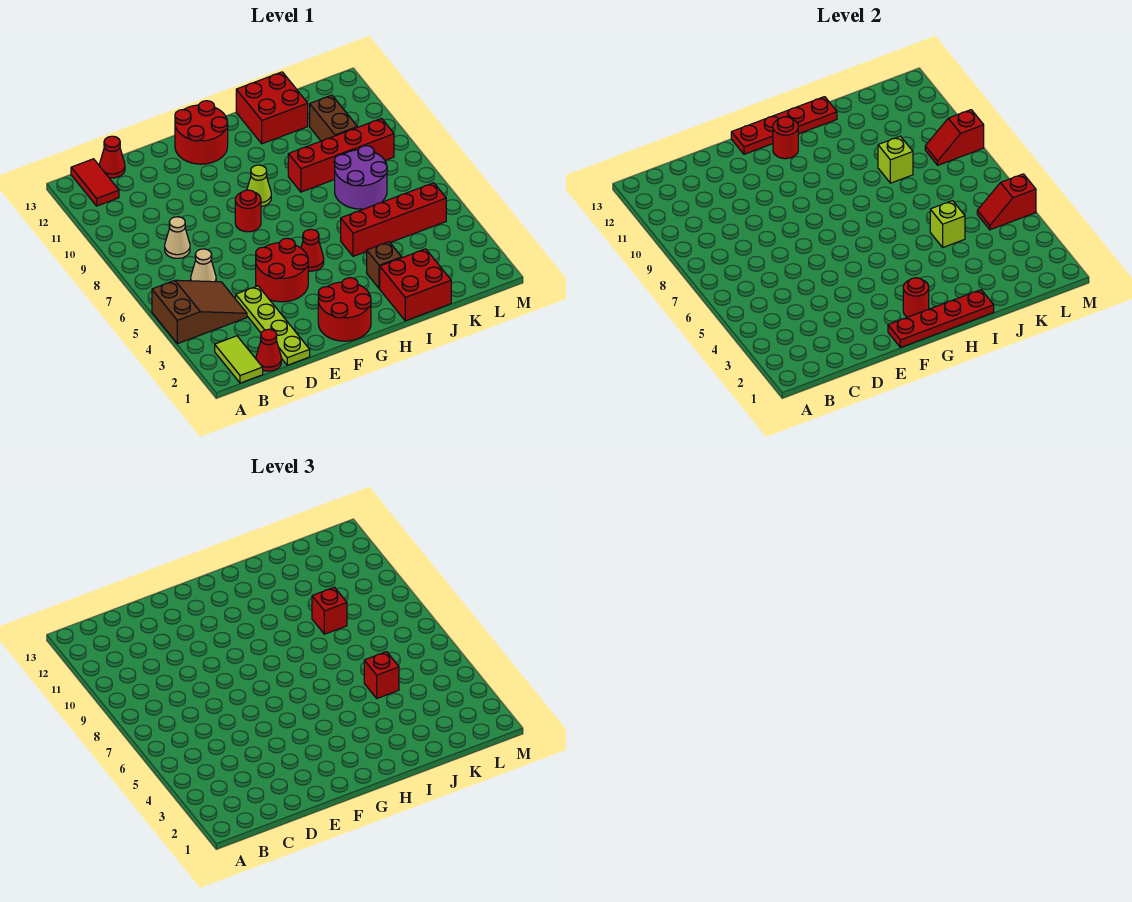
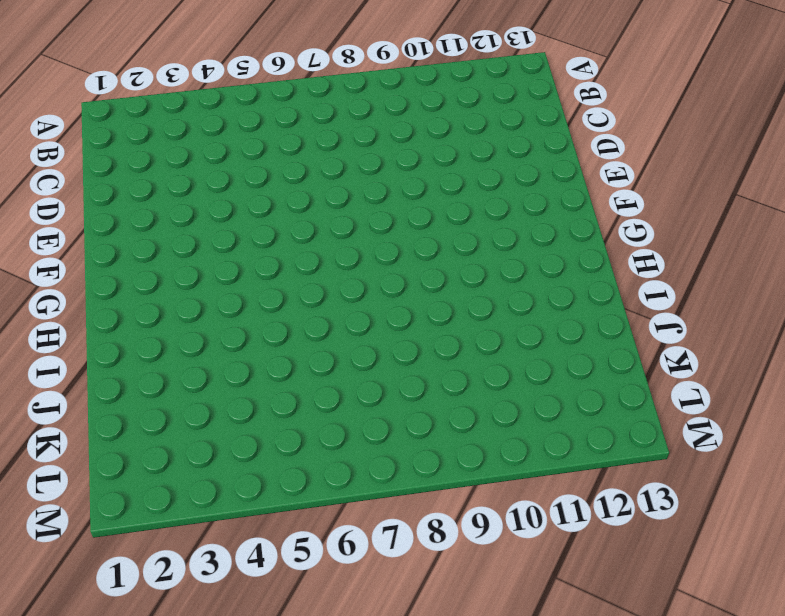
none -> brown slope A4:C5 level 1 top A
none -> lime tile B1:B2 level 1
none -> red tile B12:B13 level 1
none -> red cone C1 level 1

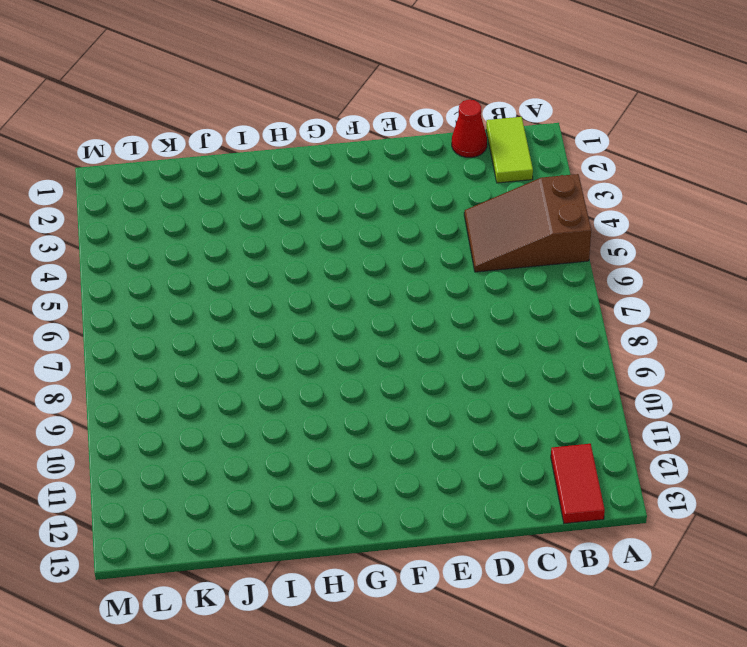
none -> tan cone C6 level 1
none -> tan cone C8 level 1
none -> red cone C13 level 1
none -> lime plate D1:D4 level 1

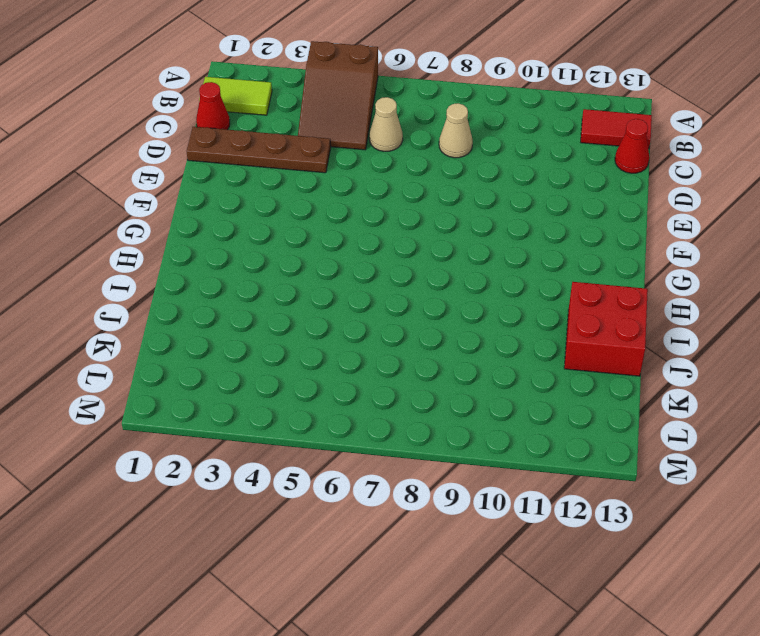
brown plate D1:D4 level 1 -> lime plate D1:D4 level 1
none -> red round brick E4:F5 level 1
none -> red round brick F1:G2 level 1
none -> red round brick F8 level 1
none -> red round brick F12:G13 level 1

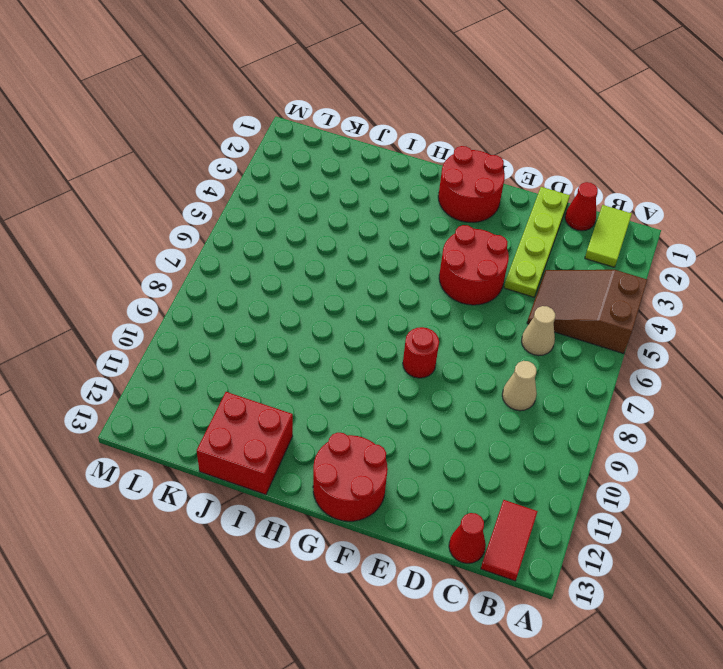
none -> red cone G5 level 1
none -> lime cone G9 level 1
none -> red brick I1:J2 level 1
none -> brown brick I3 level 1

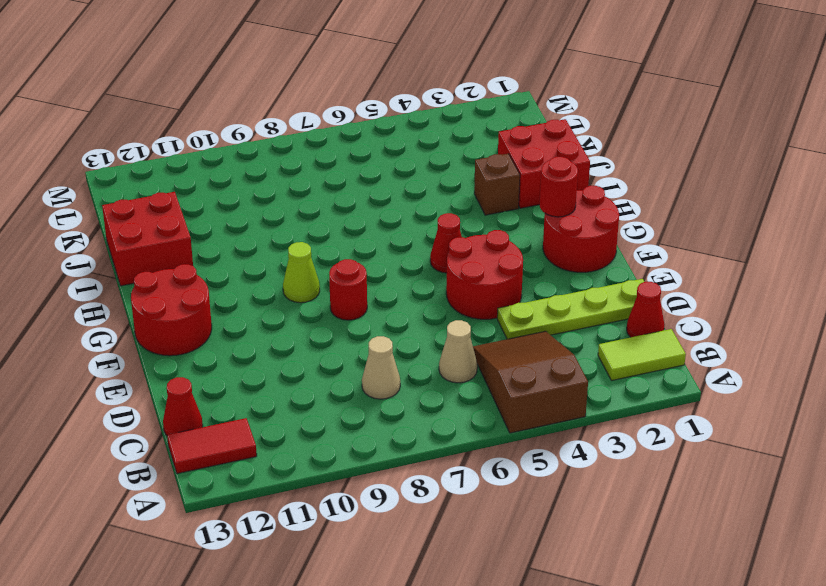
none -> red brick I5:L5 level 1
none -> red brick I9:L9 level 1
none -> purple round brick J7:K8 level 1
none -> brown brick K10:K11 level 1

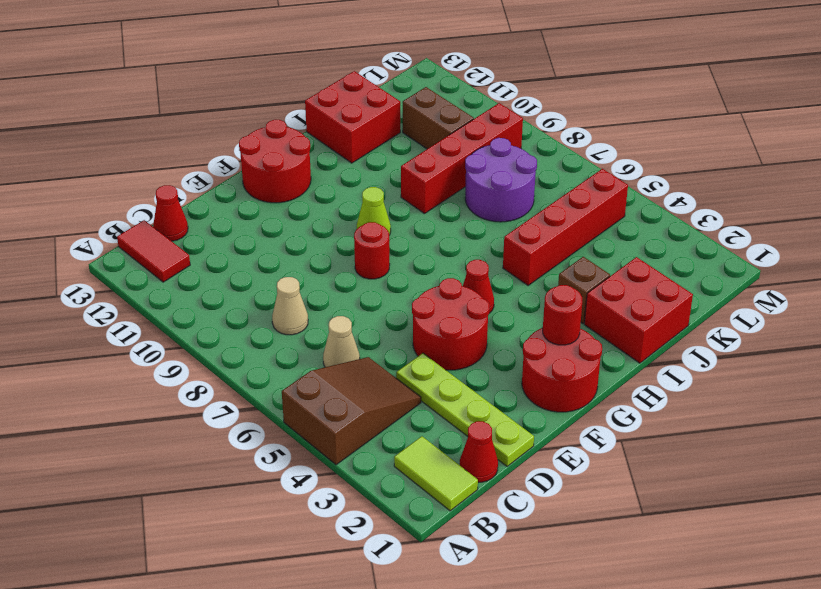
none -> red plate F1:I1 level 2
none -> red plate F13:I13 level 2
none -> red round brick G12 level 2
none -> lime brick J5 level 2

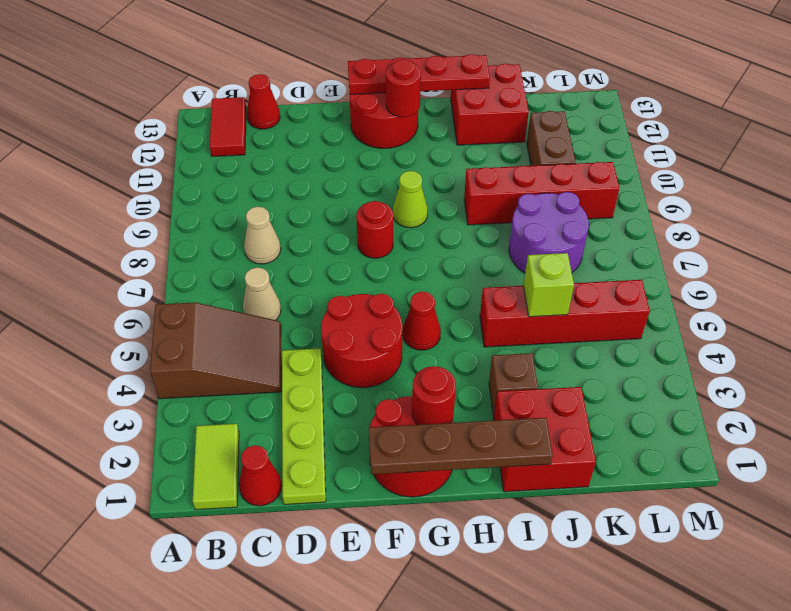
brown plate F1:I1 level 2 -> red plate F1:I1 level 2
none -> lime brick J9 level 2
none -> red slope L5:M5 level 2 top M
none -> red slope L9:M9 level 2 top M
none -> red brick J5 level 3

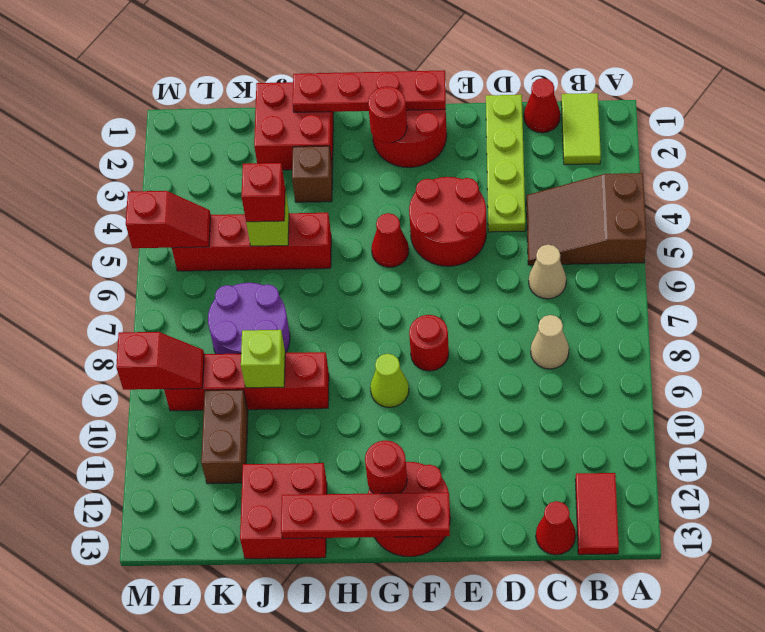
none -> red brick J9 level 3

